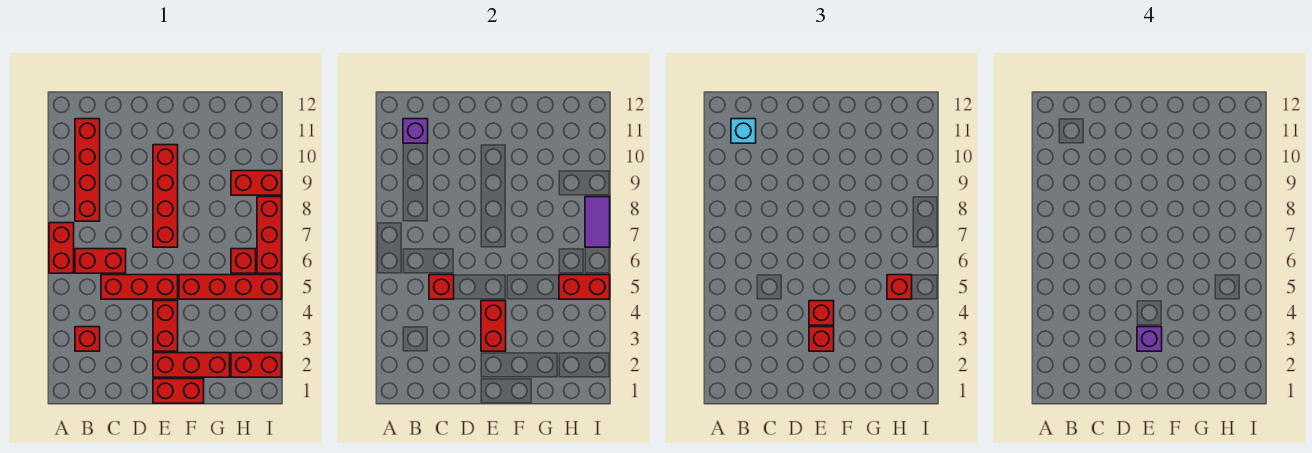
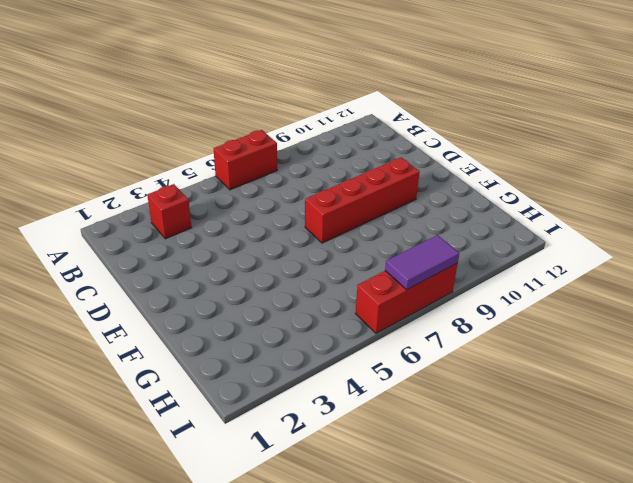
none -> red brick B6:C6 level 1
none -> red brick B8:B11 level 1
none -> red brick C5:E5 level 1

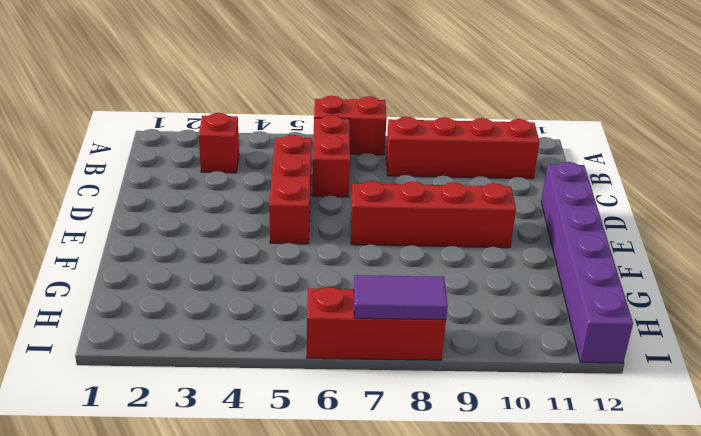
purple brick D12:I12 level 1 -> none
none -> red brick E1:F1 level 1
none -> red brick E2:G2 level 1
none -> red brick E3:E4 level 1

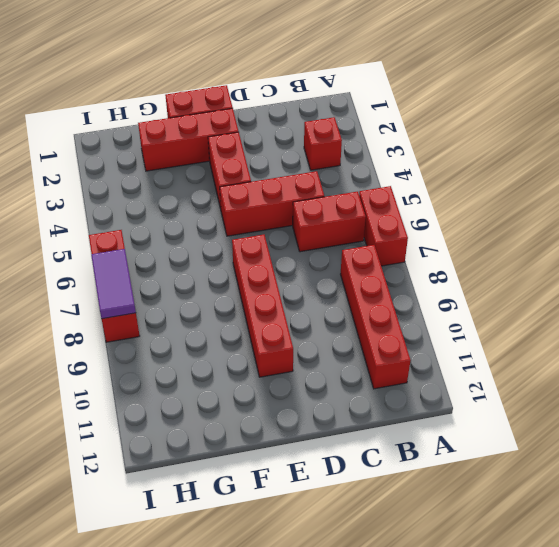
none -> red brick F5:I5 level 1
none -> red brick H2:I2 level 1
none -> red brick H6 level 1

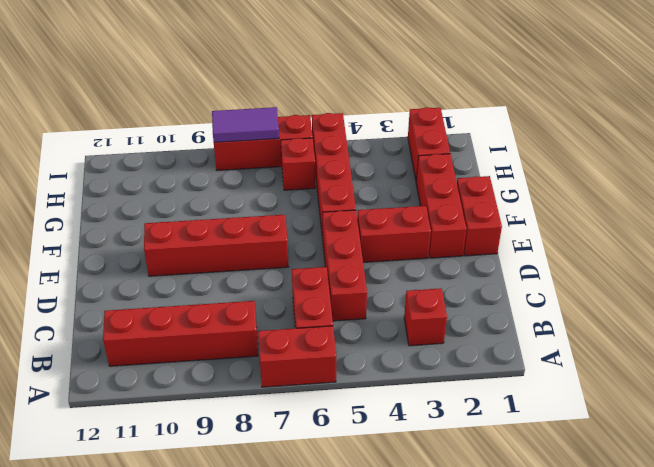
none -> red brick H9:I9 level 1
none -> purple brick B11 level 2
none -> red brick C5 level 2

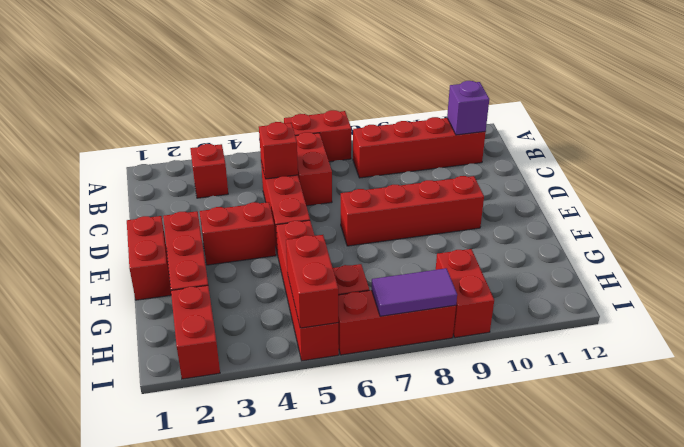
none -> red brick E3:E4 level 2
none -> cyan brick B11 level 3
none -> red brick E3 level 3

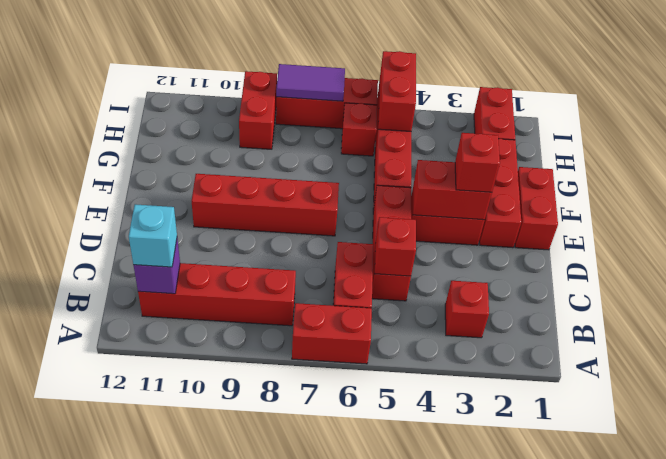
none -> red brick E4 level 3
none -> red brick H5 level 3
none -> purple brick E3 level 4

